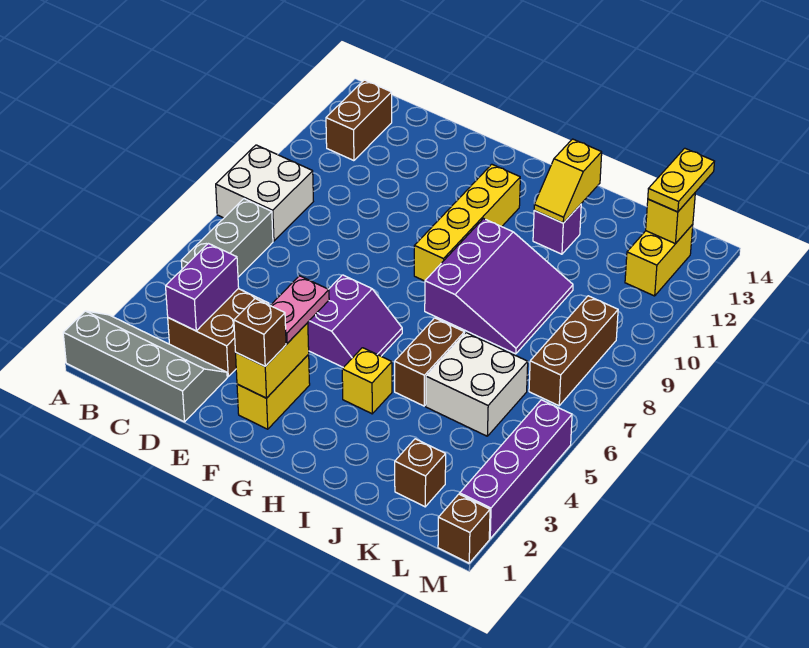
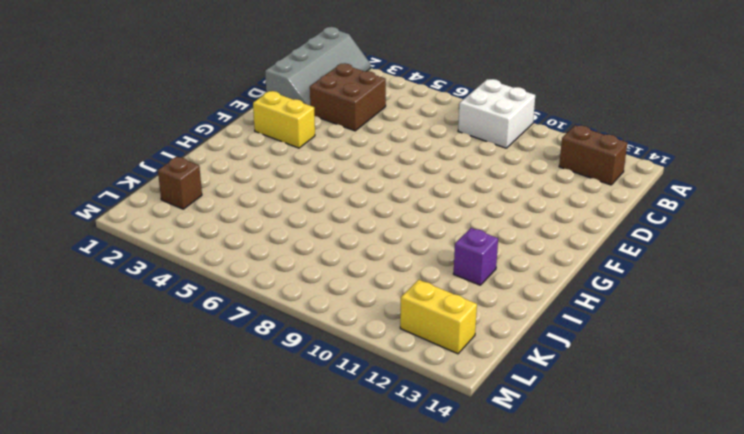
none -> grey brick B5:B7 level 1
none -> purple slope F5:G6 level 1 top F
none -> yellow brick G9:G12 level 1

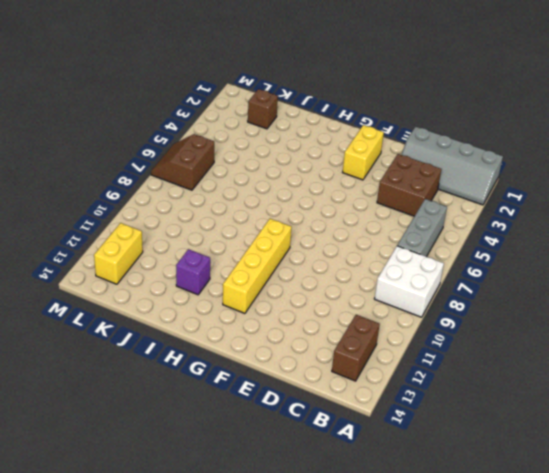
brown slope L6:M7 level 1 top L -> brown brick L7:L9 level 1
none -> purple slope F5:G6 level 1 top F
none -> yellow brick H4 level 1
none -> purple slope H8:J10 level 1 top H

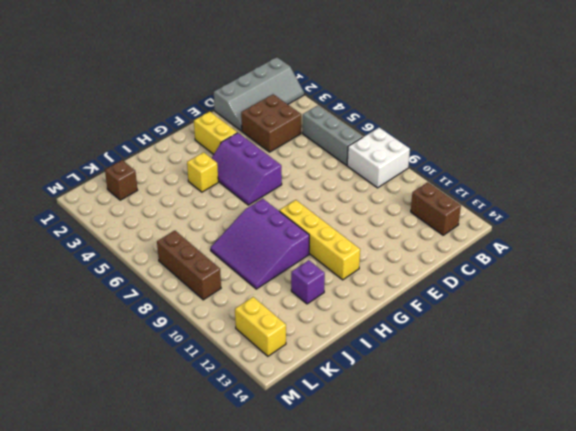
purple slope F4:G6 level 1 top F -> purple slope F5:G6 level 1 top F
none -> brown brick I5:I6 level 1
none -> white brick J5:K6 level 1
none -> brown brick M1 level 1

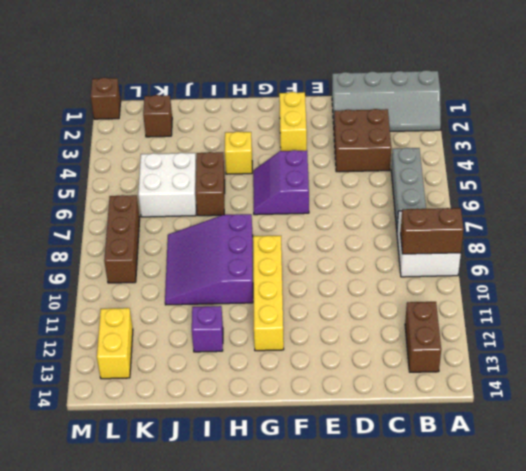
brown brick A9:B9 level 2 -> none
none -> purple brick M2:M5 level 1
none -> purple brick C3:C4 level 2
none -> yellow brick F2:F3 level 2

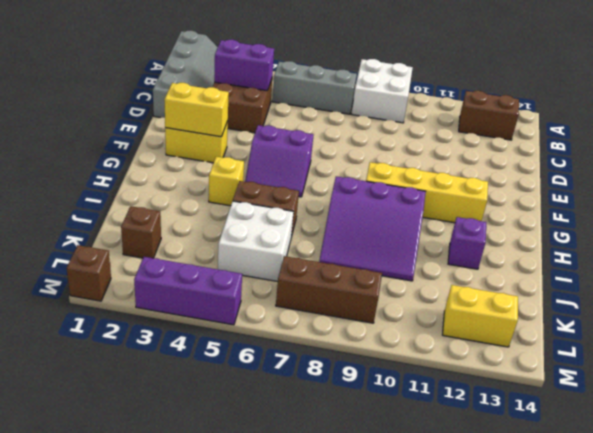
purple brick M3:M5 level 1 -> purple brick M2:M5 level 1
none -> yellow slope I12:I13 level 2 top 13
none -> yellow brick L13 level 2
none -> brown brick F2 level 3

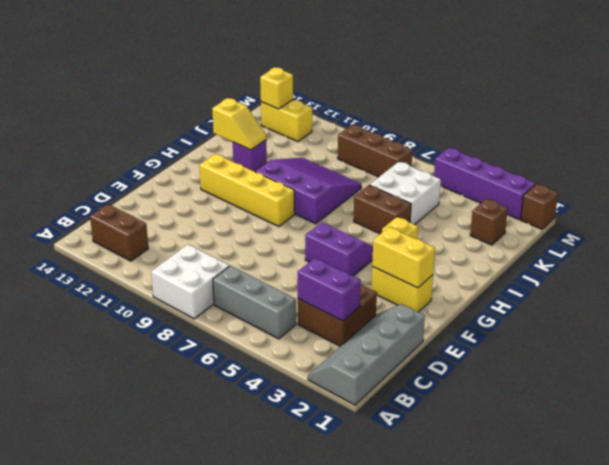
none -> brown brick F2 level 3
none -> pink plate F3:F4 level 3
none -> yellow plate L13:L14 level 3

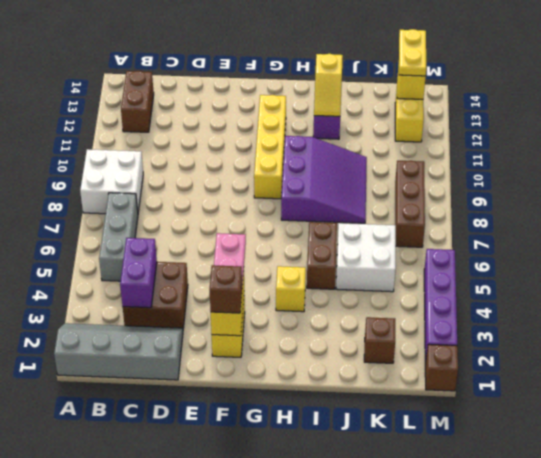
none -> purple slope F5:G6 level 1 top F

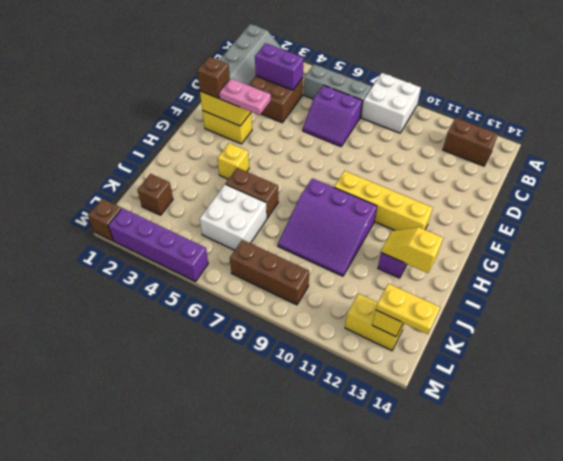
purple slope C6:D7 level 1 top C -> purple slope F5:G6 level 1 top F

